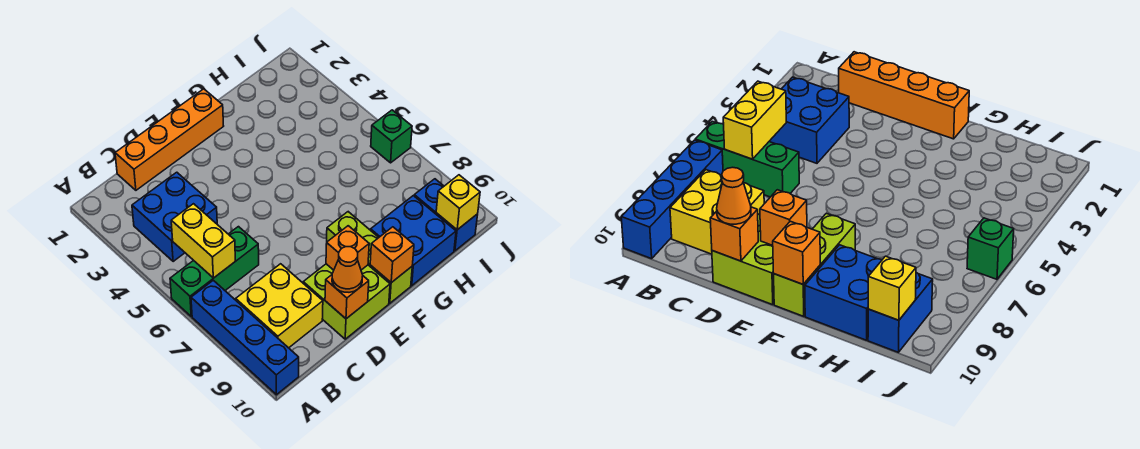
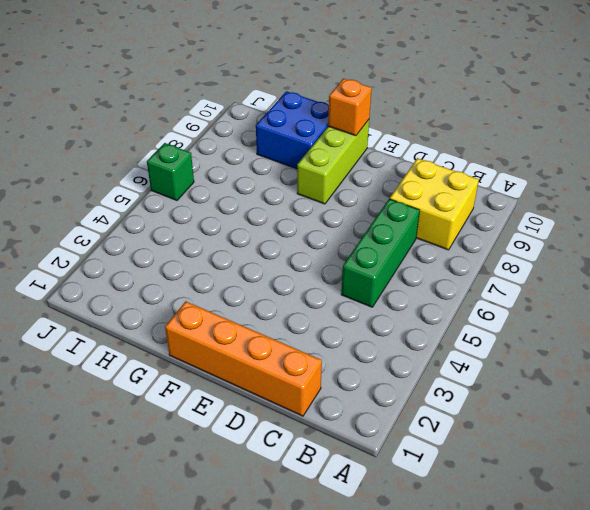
green brick C5:C7 level 1 -> green brick A6:C6 level 1
none -> blue brick A7:A10 level 1
none -> blue brick B3:C4 level 1
none -> lime brick D9:E10 level 1

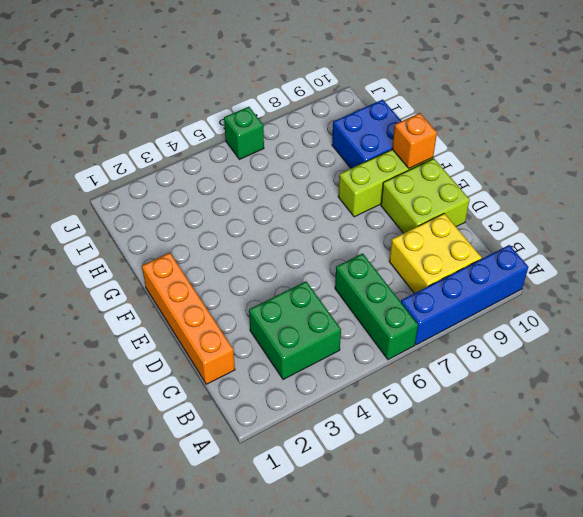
green brick B3:C4 level 1 -> blue brick B3:C4 level 1
none -> blue brick I9:I10 level 1
none -> yellow brick B5:B6 level 2
none -> orange brick D10 level 2

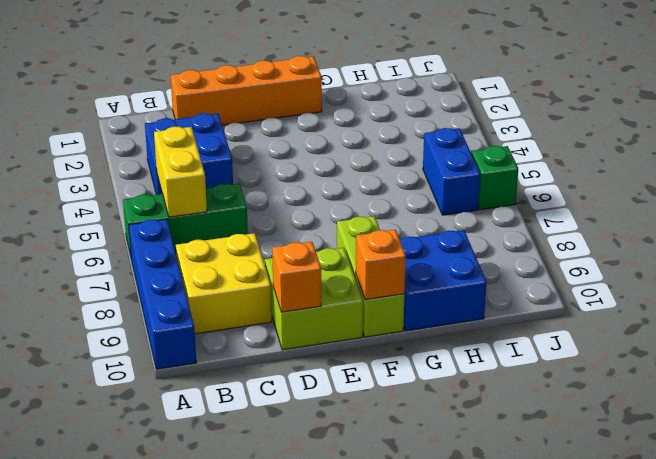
blue brick I5:I6 level 1 -> blue brick I9:I10 level 1
none -> orange brick E9 level 2
none -> yellow brick I10 level 2
none -> orange cone D10 level 3

